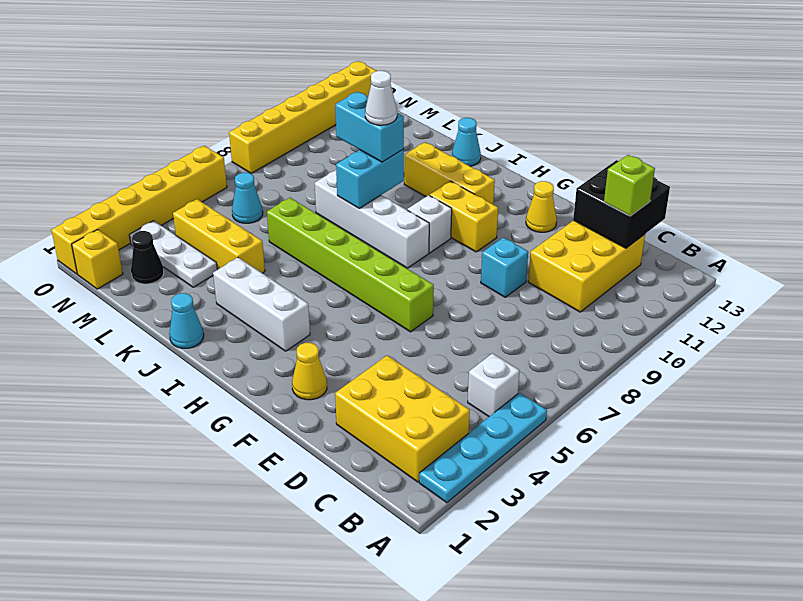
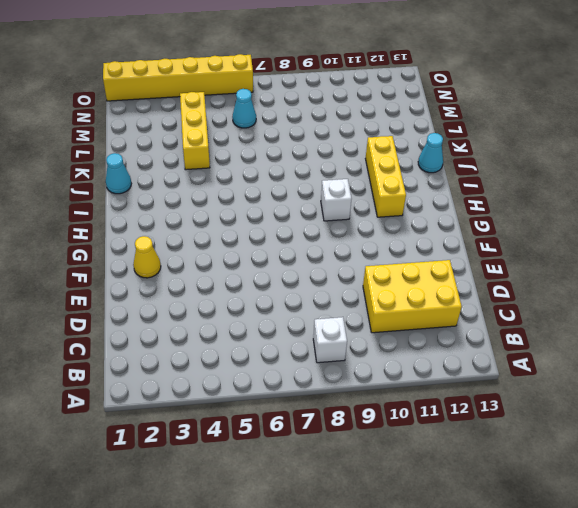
white brick B8 level 1 -> white brick B5 level 1
none -> cyan plate A2:A5 level 1
none -> yellow brick B2:D3 level 1
none -> cyan brick E9 level 1

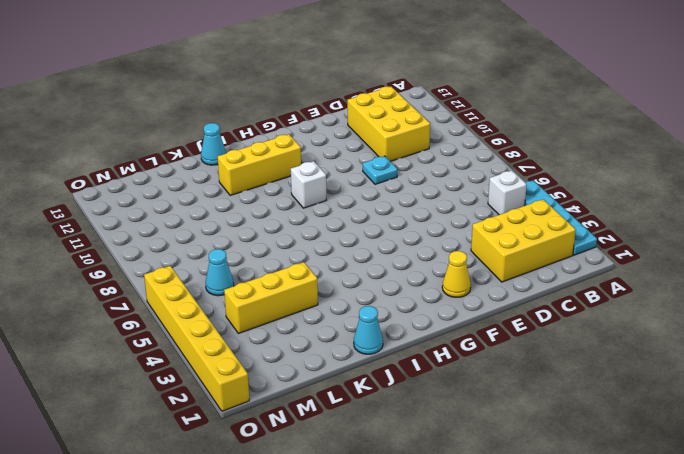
cyan plate E9 level 1 -> cyan brick E9 level 1
none -> lime brick F6:K6 level 1
none -> yellow cone F12 level 1
none -> yellow brick G10:H10 level 1

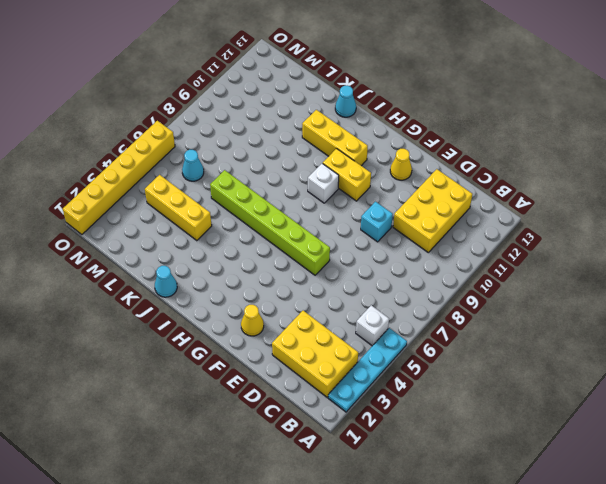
none -> white brick H3:J3 level 1
none -> white brick H8:K8 level 1
none -> white plate L3:N3 level 1

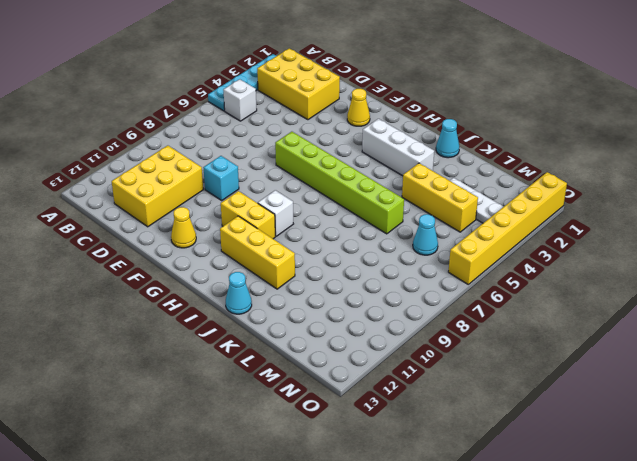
none -> white brick H8:K8 level 1
none -> black cone M2 level 1
none -> yellow brick N1 level 1

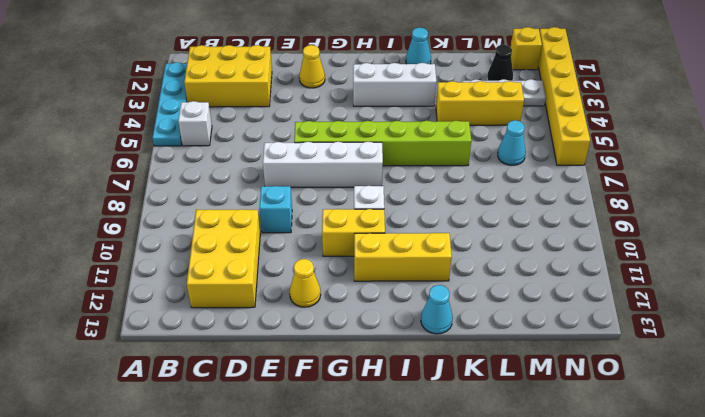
white brick E7:H7 level 1 -> white brick H8:K8 level 1
none -> yellow brick O8:O13 level 1
none -> black brick C12:D13 level 2
none -> cyan brick J8:J9 level 2

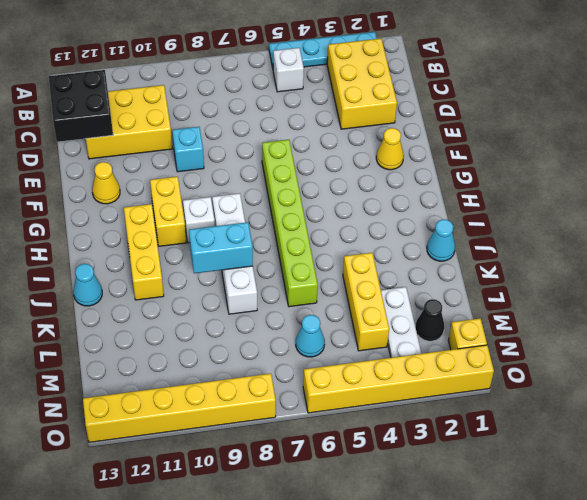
none -> white brick H3:J3 level 1
none -> lime brick C12 level 3
none -> cyan brick J9:K9 level 3

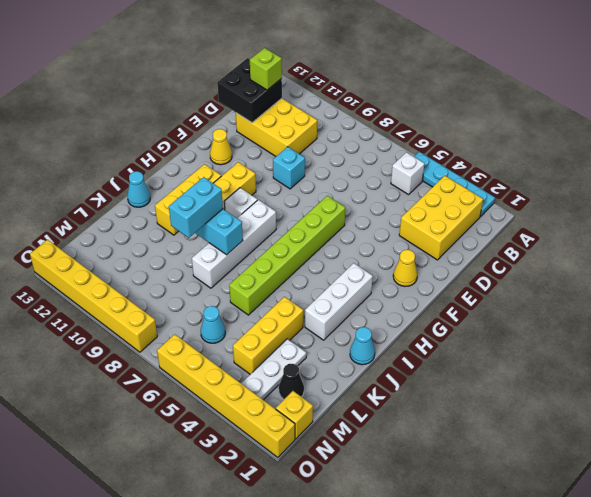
none -> white cone J9 level 4

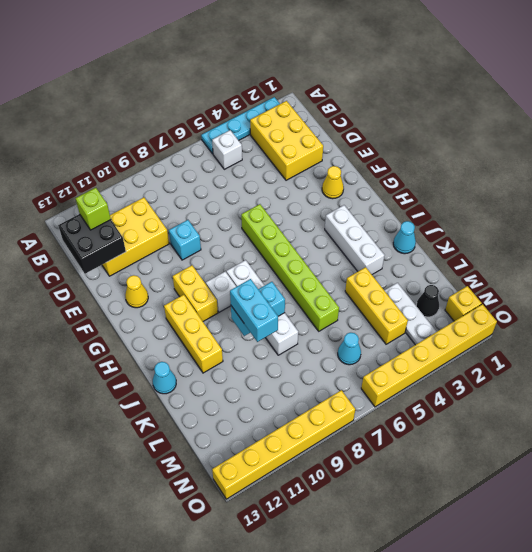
none -> white cone J9 level 4

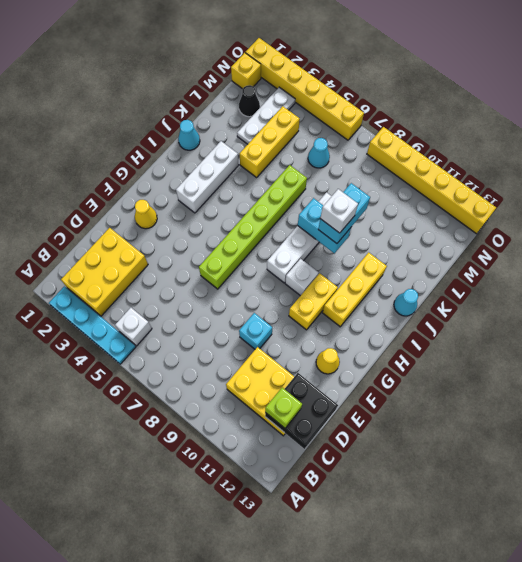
white brick J9 level 4 -> white cone J9 level 4

